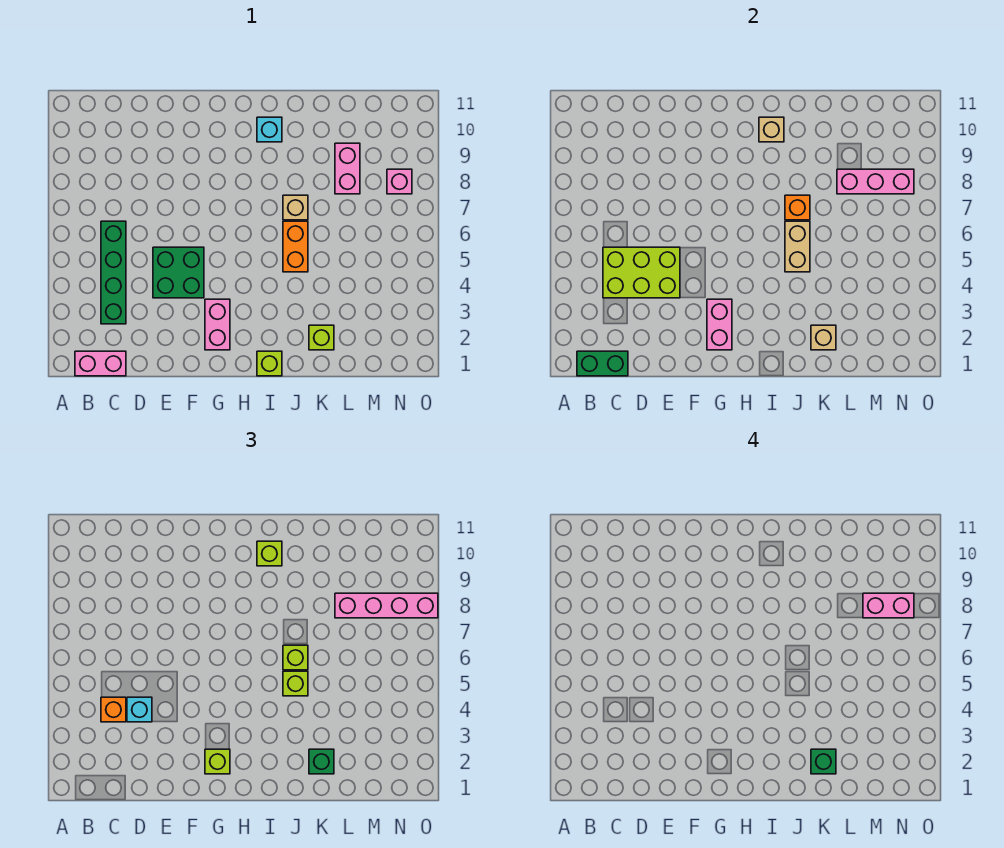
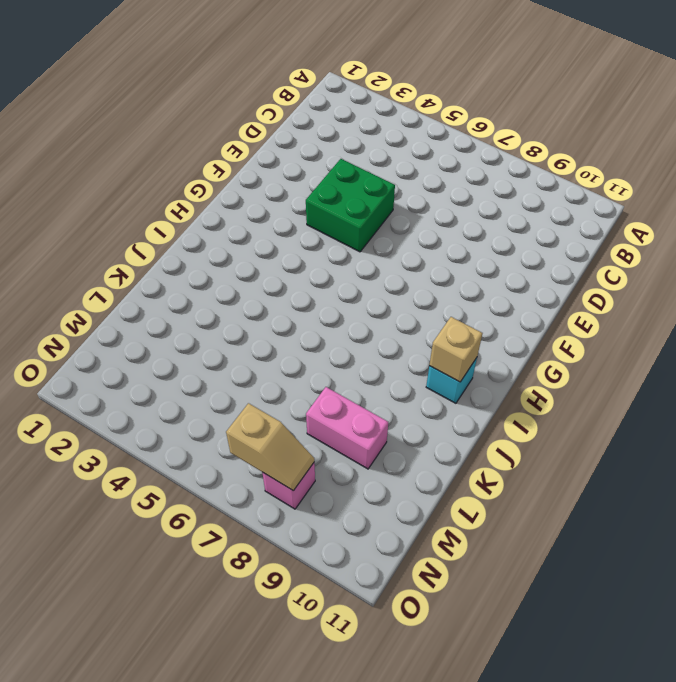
tan slope N7:N8 level 2 top 7 -> pink brick L8:N8 level 2
none -> pink brick B1:C1 level 1
none -> green brick C3:C6 level 1
none -> pink brick G2:G3 level 1

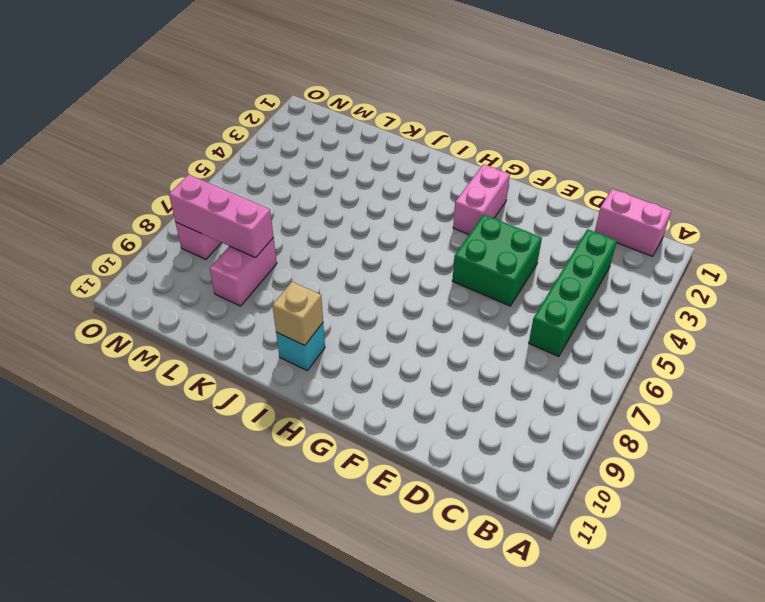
none -> lime brick I1 level 1
none -> orange brick J5:J6 level 1
none -> tan brick J7 level 1

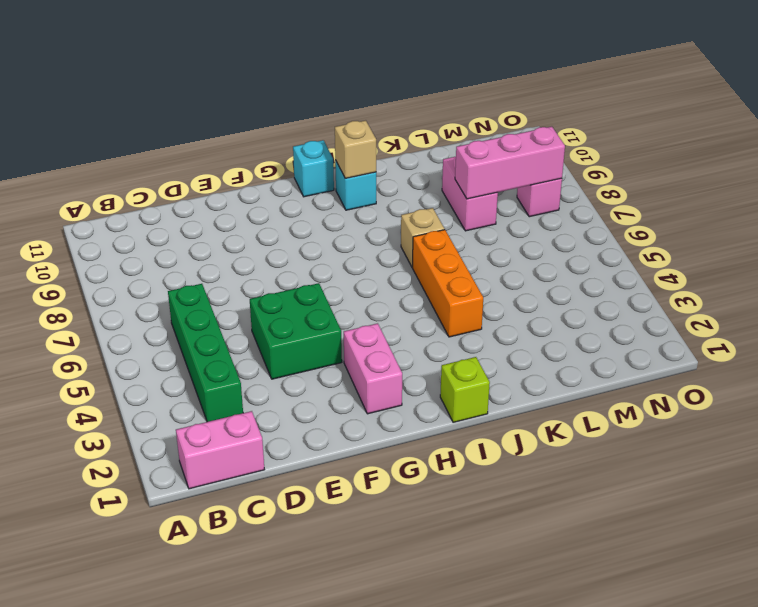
cyan brick H11 level 1 -> cyan brick D4 level 3
orange brick J4:J6 level 1 -> orange brick J5:J6 level 1
none -> lime brick K2 level 1
none -> green brick B1:C1 level 2
none -> lime brick C4:E5 level 2

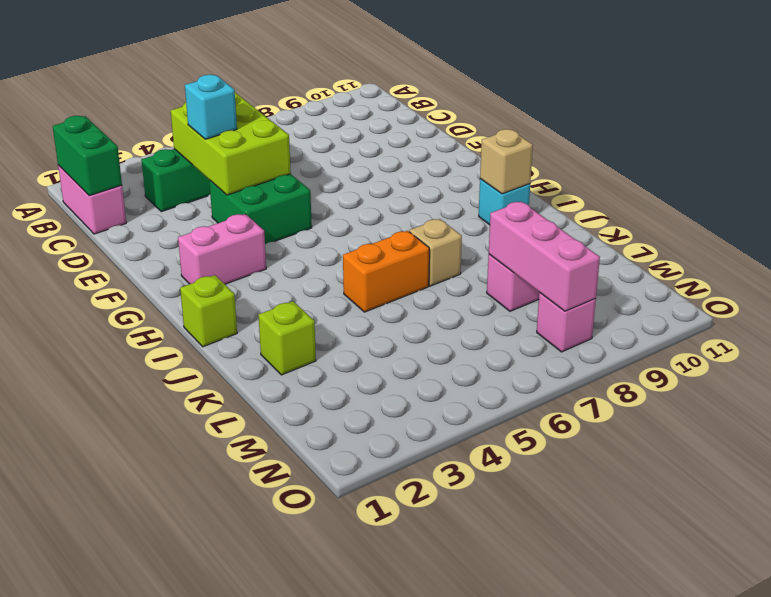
none -> pink brick G2:G3 level 2
none -> tan brick J5:J6 level 2
none -> orange brick J7 level 2

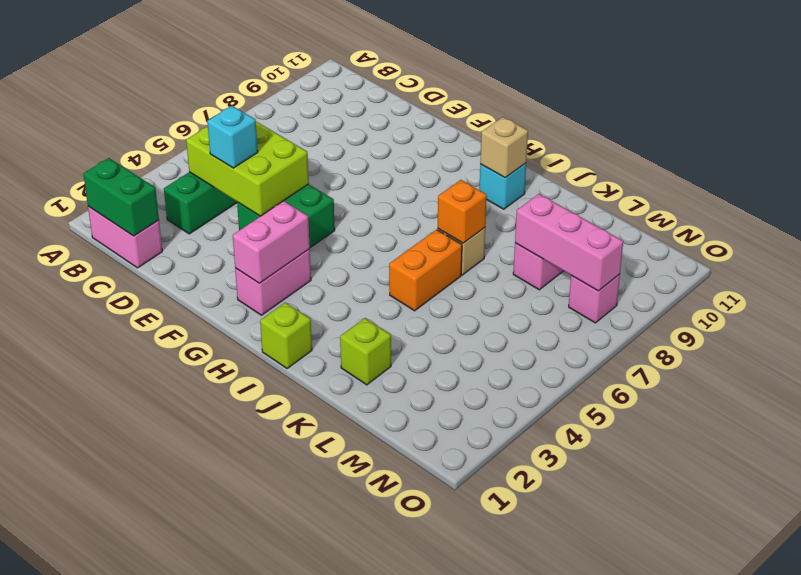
none -> tan brick J5:J6 level 2
none -> tan brick K2 level 2
none -> orange brick C4 level 3

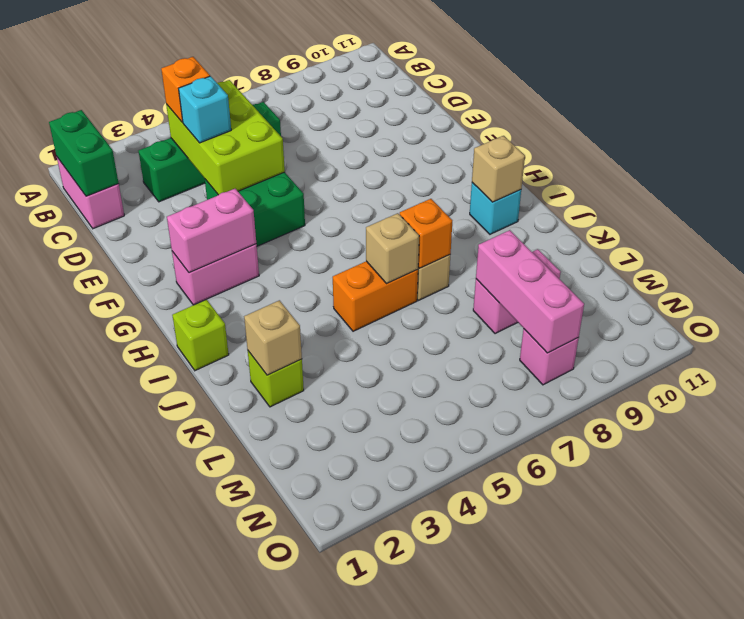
tan brick J6 level 2 -> tan brick J5:J6 level 2
none -> lime brick G2 level 3
none -> lime brick I10 level 3
none -> lime brick J5 level 3

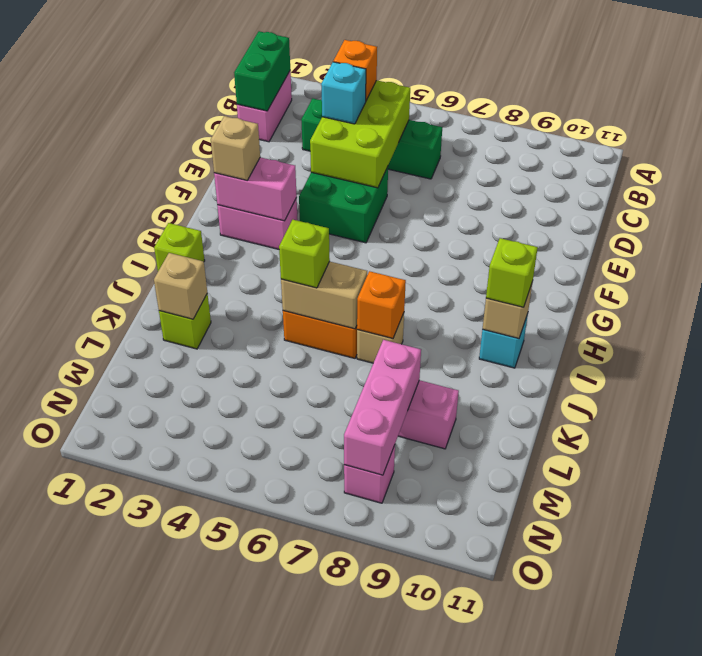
tan brick G2 level 3 -> lime brick G2 level 3
none -> lime brick J6 level 3
none -> green brick K2 level 3
none -> pink brick L8:O8 level 3

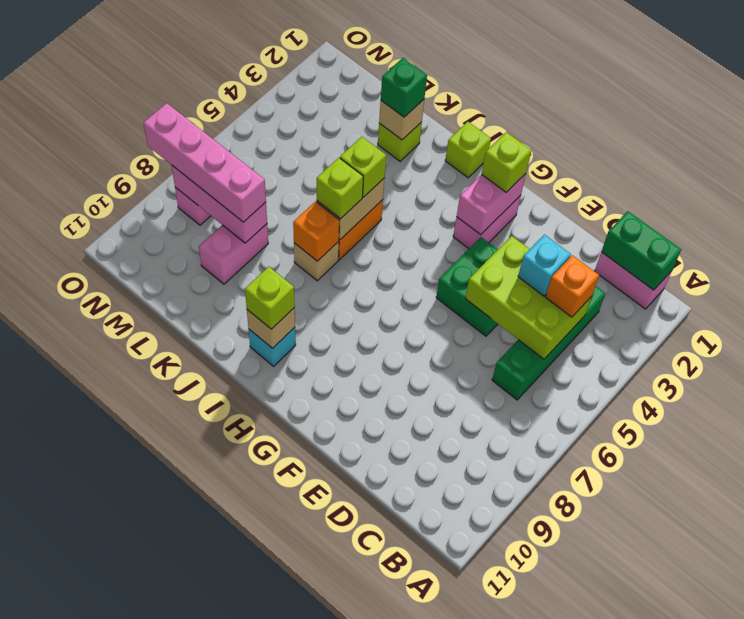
none -> green brick K2 level 4
none -> pink brick M8:N8 level 4

